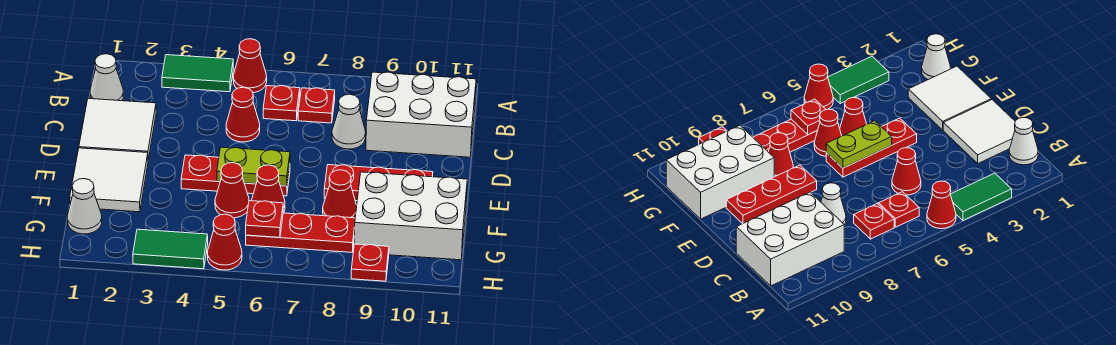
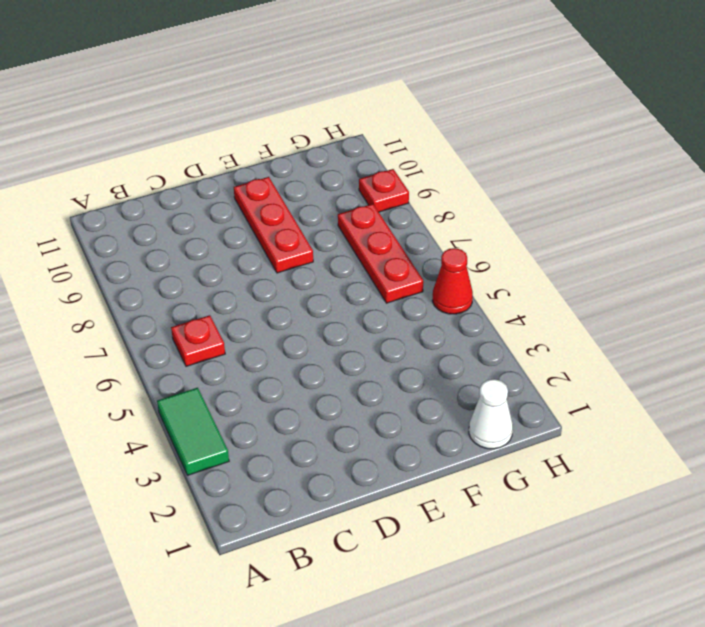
none -> red cone A5 level 1
none -> white cone B1 level 1
none -> red plate B7 level 1

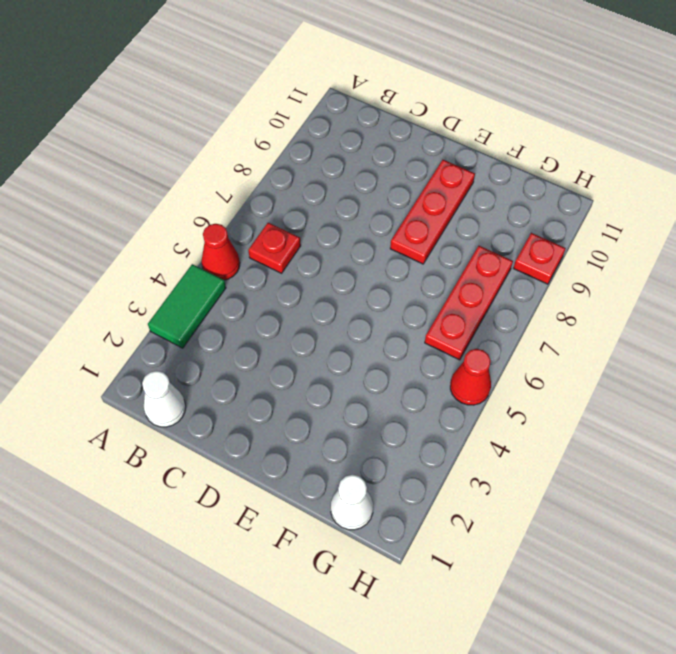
none -> red plate B7 level 1
none -> white brick B9:C11 level 1
none -> white tile C1:D2 level 1

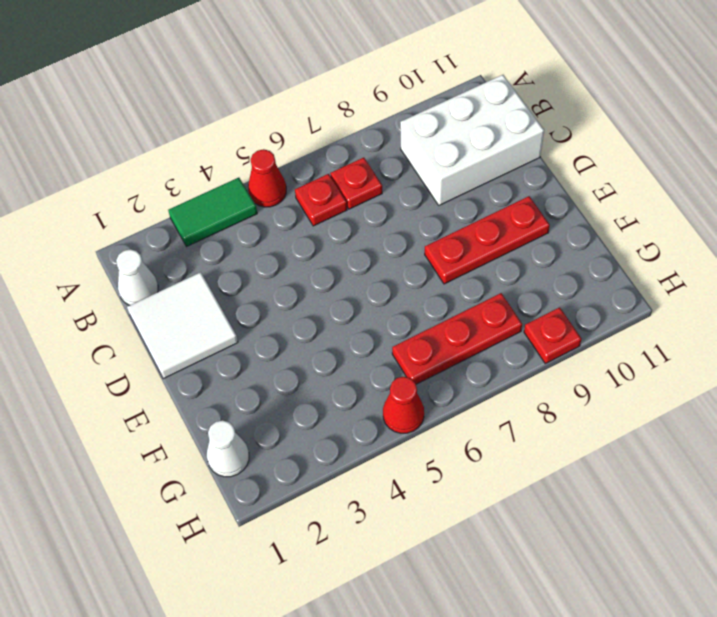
none -> red cone C5 level 1
none -> white cone C8 level 1
none -> white tile E1:F2 level 1

